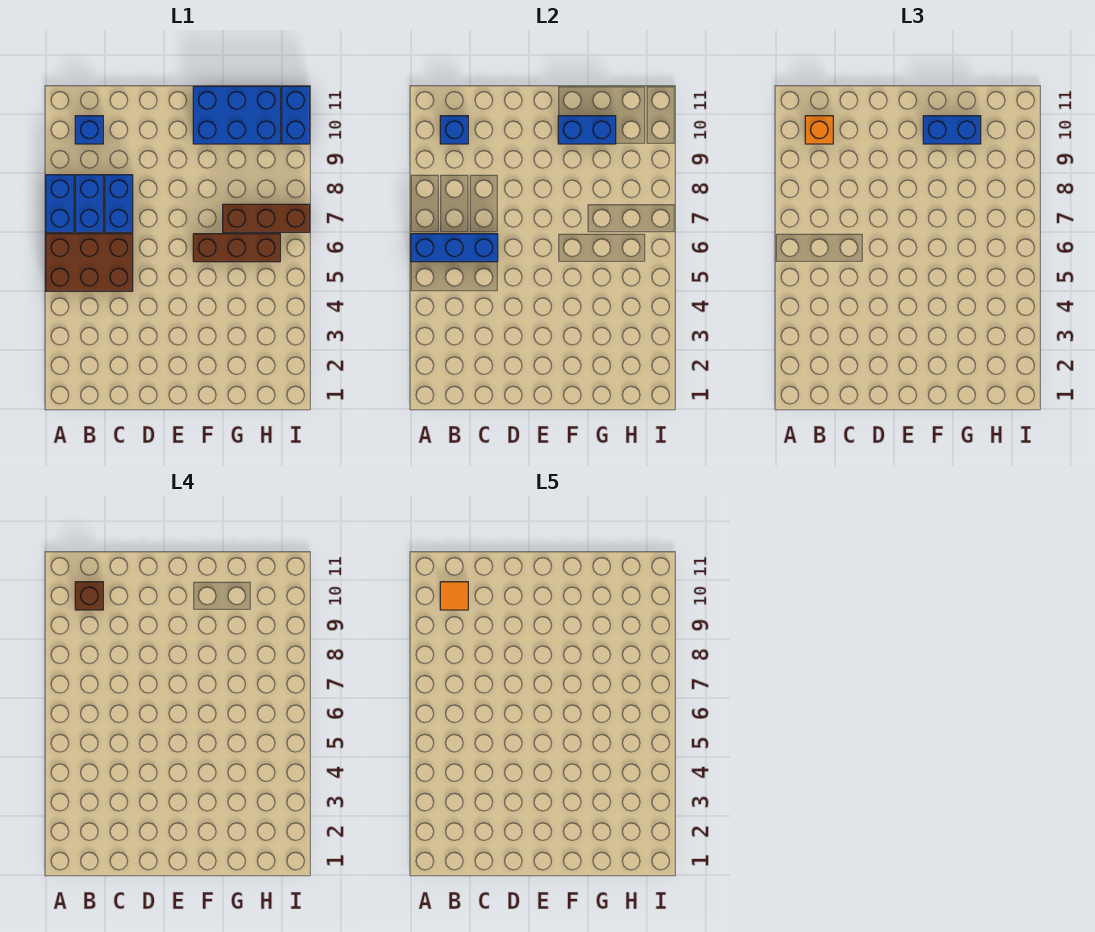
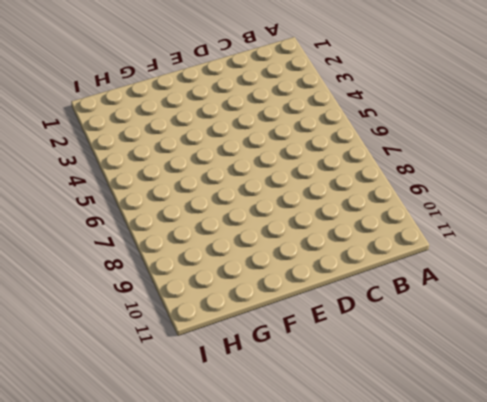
none -> brown brick A5:C6 level 1
none -> blue brick A7:A8 level 1
none -> blue brick B7:B8 level 1

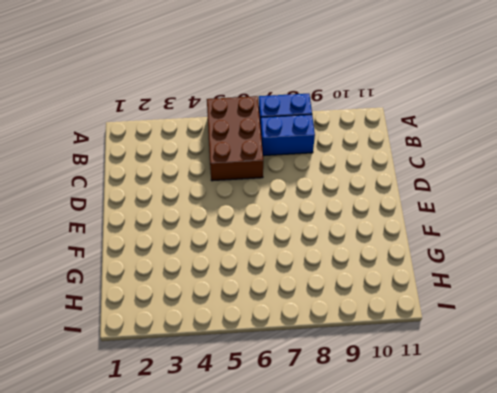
none -> blue brick B10 level 1
none -> blue brick C7:C8 level 1
none -> brown brick F6:H6 level 1

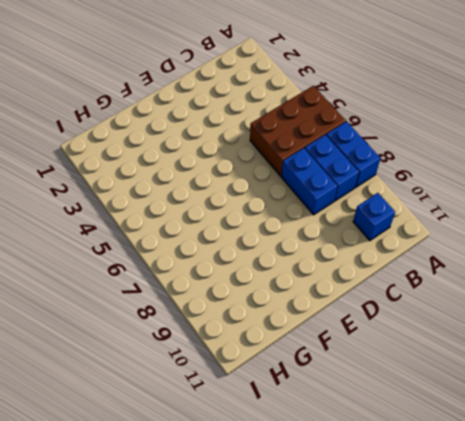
none -> brown brick F6:H6 level 1
none -> blue brick F10:H11 level 1
none -> brown brick G7:I7 level 1

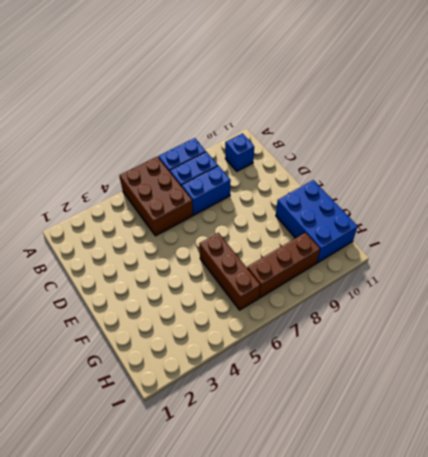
brown brick H7:H9 level 1 -> brown brick G7:I7 level 1
none -> blue brick I10:I11 level 1
none -> blue brick A6:C6 level 2
none -> blue brick B10 level 2

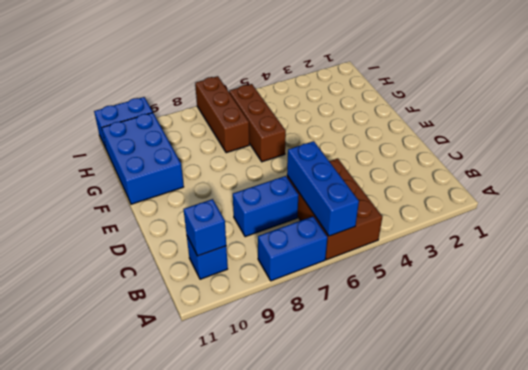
none -> blue brick B7:B8 level 1
none -> blue brick F10:G10 level 2
none -> orange brick B10 level 3

